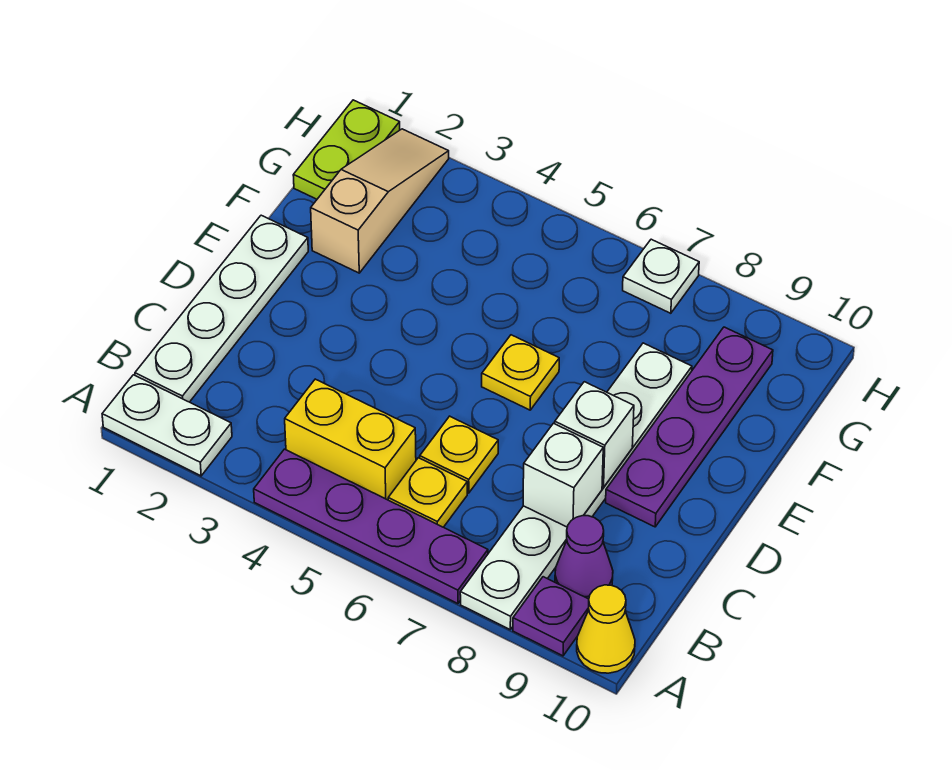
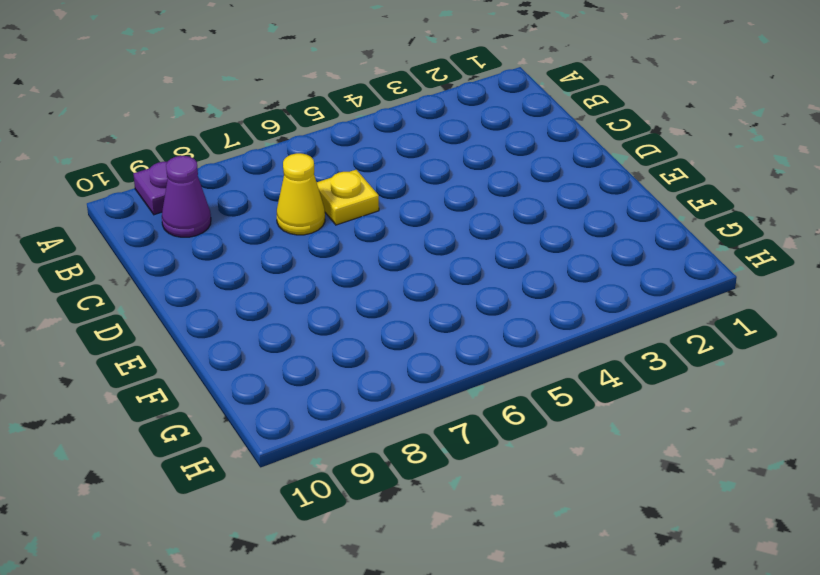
yellow cone C7 level 1 -> yellow cone A10 level 1
none -> white plate A1:A2 level 1
none -> purple plate A4:A7 level 1
none -> white plate A8:F8 level 1

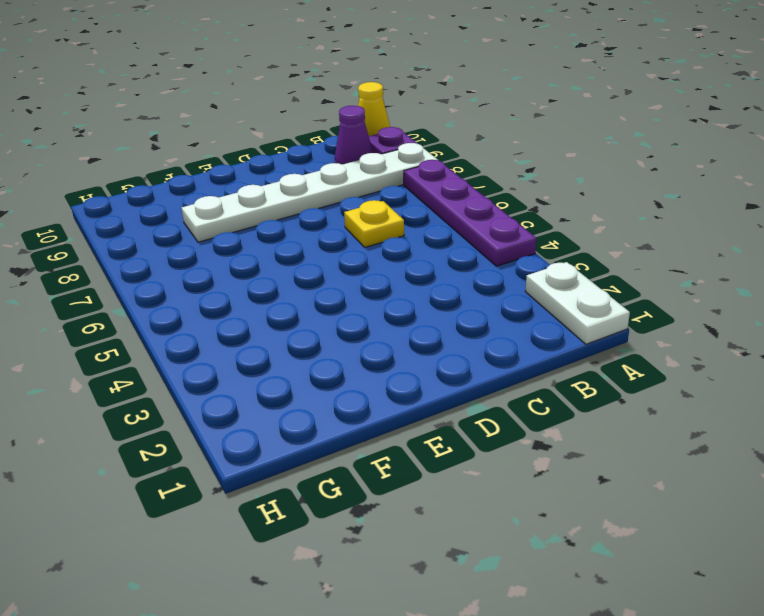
none -> white plate B1:E1 level 1
none -> yellow brick B4:B5 level 1
none -> yellow plate B6 level 1

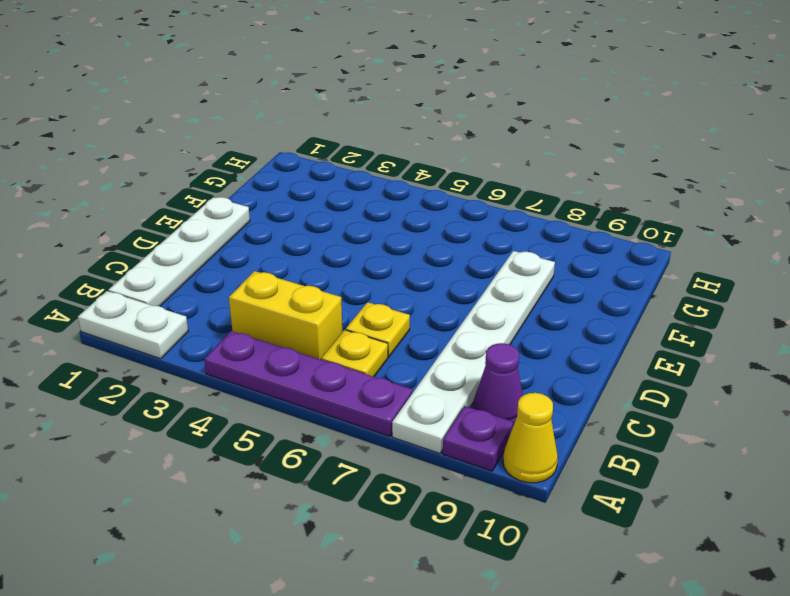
none -> purple plate D9:G9 level 1
none -> yellow plate E6 level 1
none -> tan slope F2:H2 level 1 top F

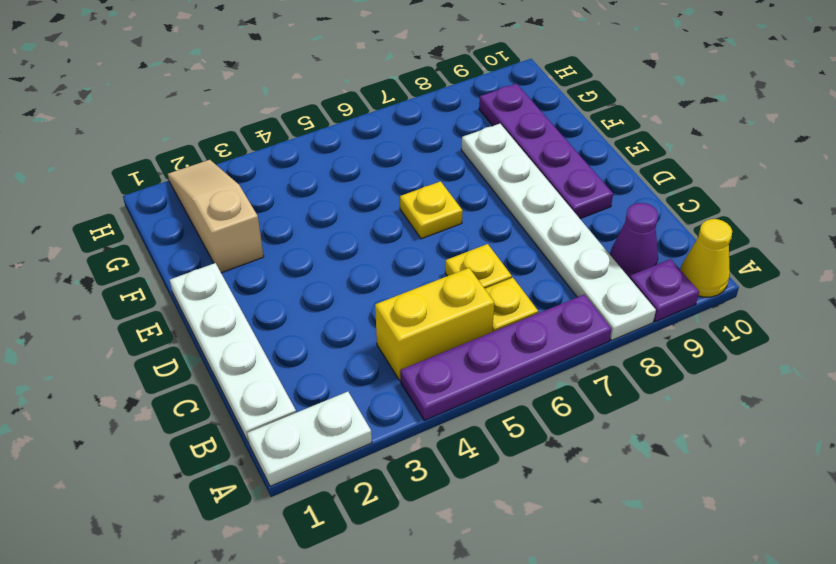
none -> lime plate G1:H1 level 1
none -> white plate H7 level 1
none -> white brick C8 level 2

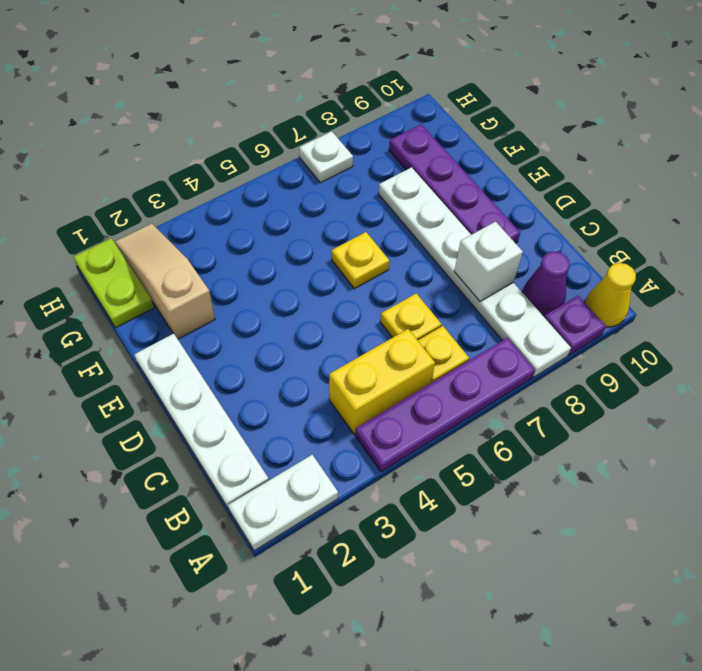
none -> white brick D8 level 2

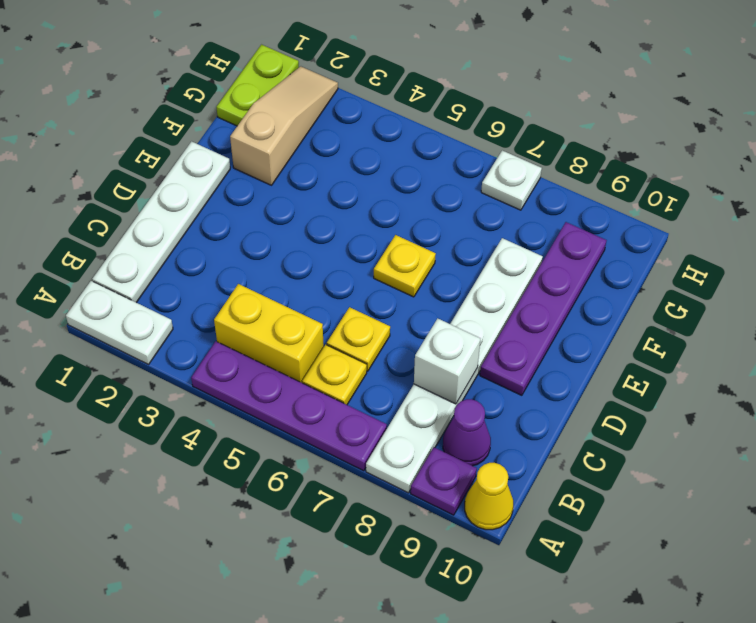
none -> white brick D8 level 2

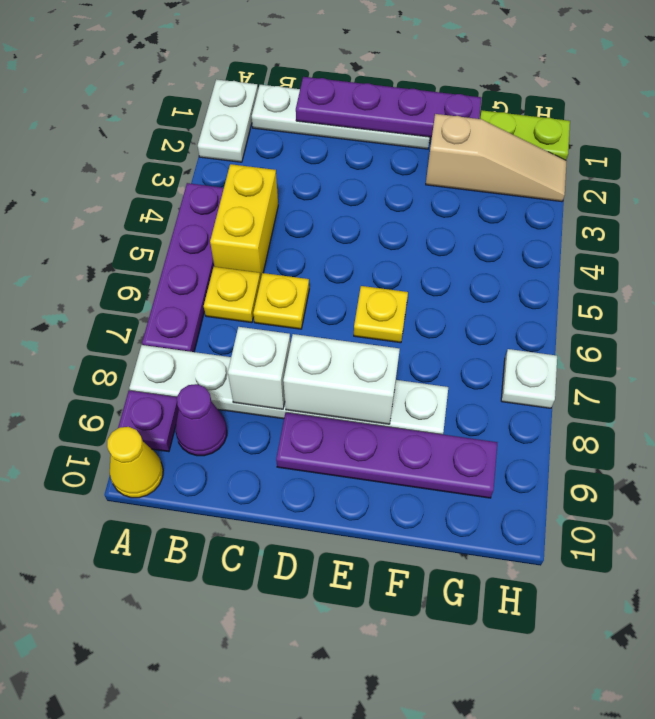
purple plate C1:F1 level 2 -> none
white brick D8:E8 level 2 -> white brick D8 level 2

